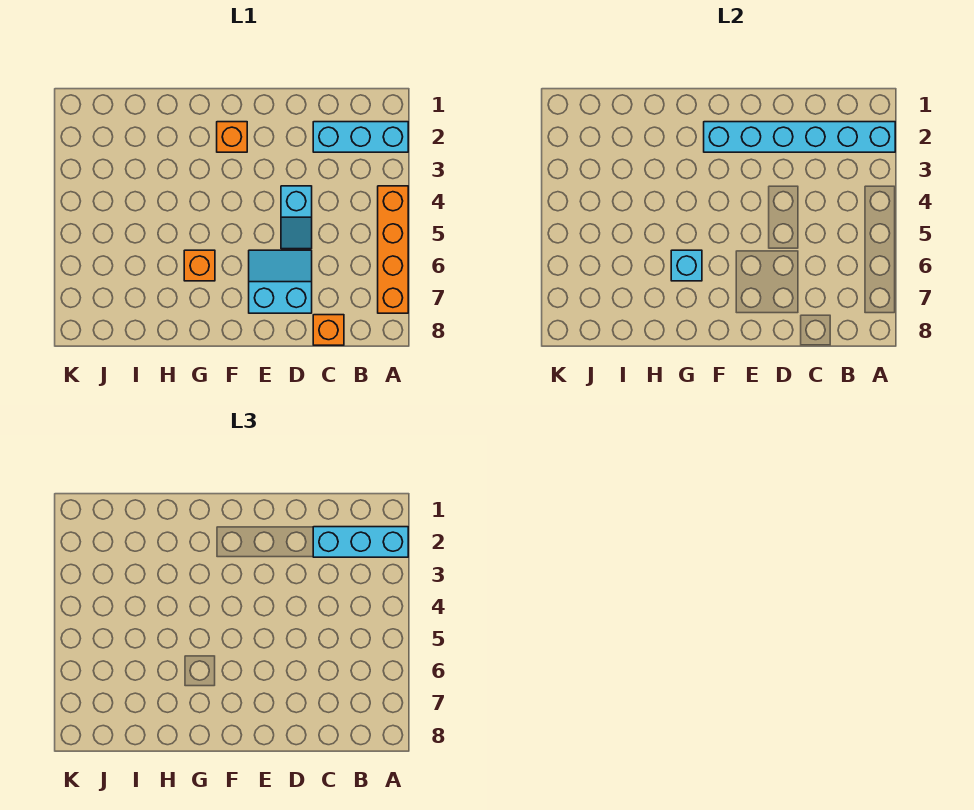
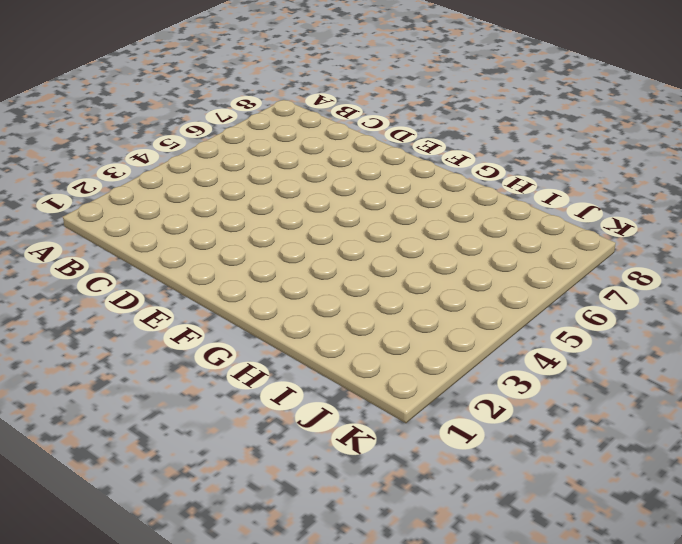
none -> cyan brick A2:C2 level 1
none -> orange brick A4:A7 level 1

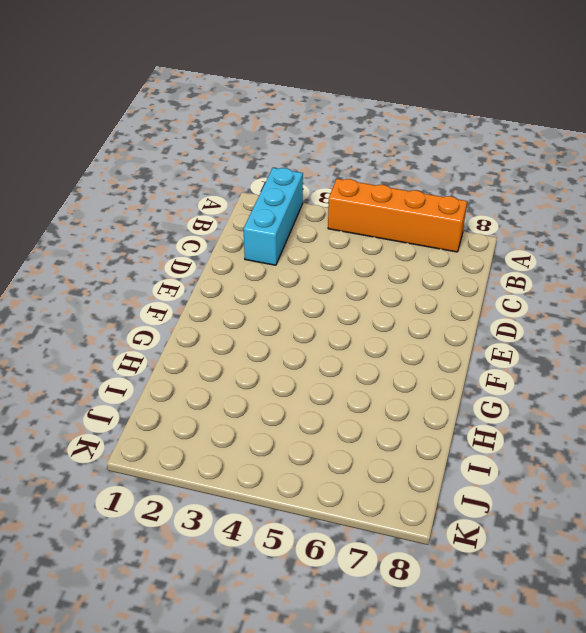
none -> orange brick C8 level 1
none -> cyan slope D4:D5 level 1 top 4

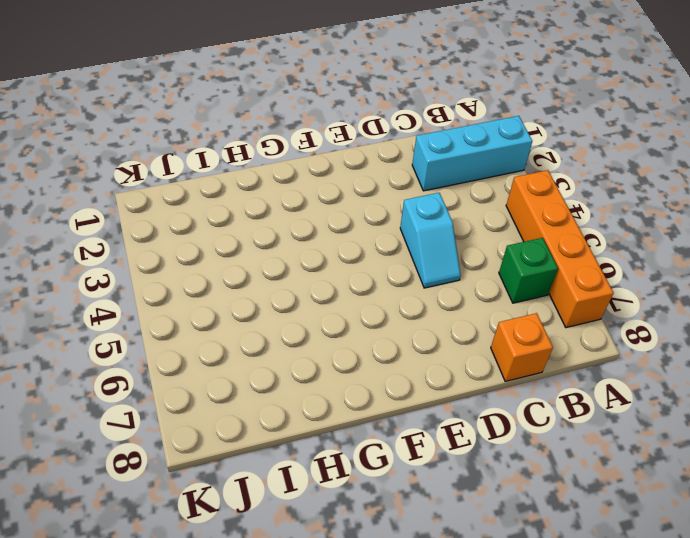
green brick B6 level 1 -> none
none -> cyan slope D6:E7 level 1 top 7
none -> orange brick F2 level 1

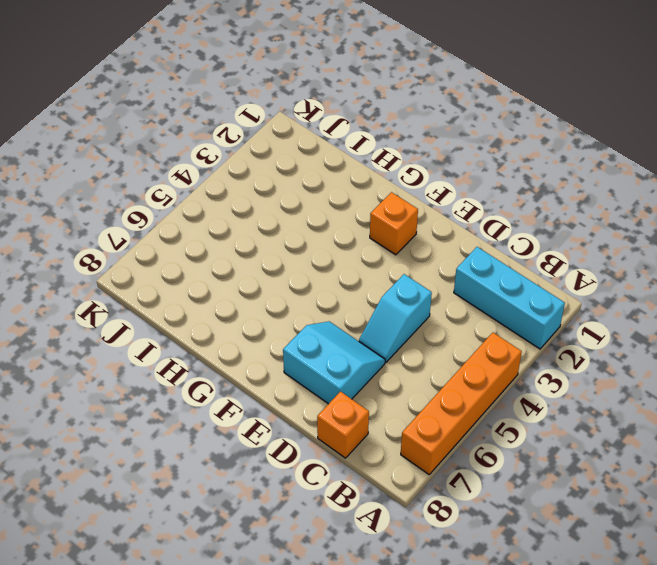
none -> orange brick G6 level 1
none -> cyan brick A2:F2 level 2

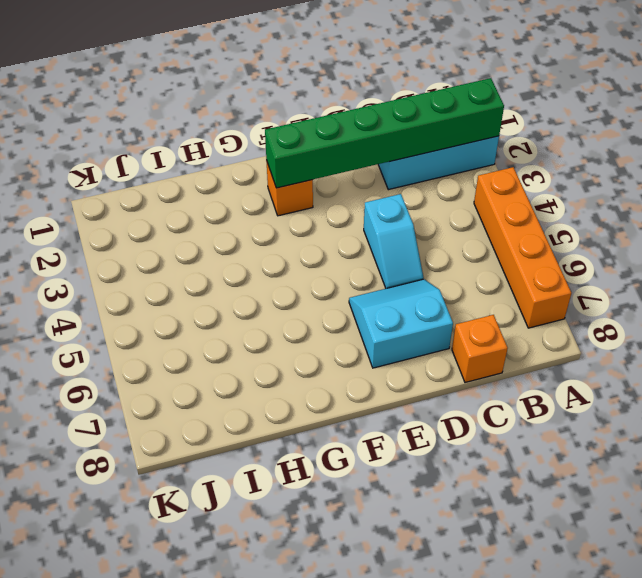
green brick A2:F2 level 2 -> cyan brick A2:F2 level 2
none -> orange brick G6 level 1
none -> cyan brick G6 level 2

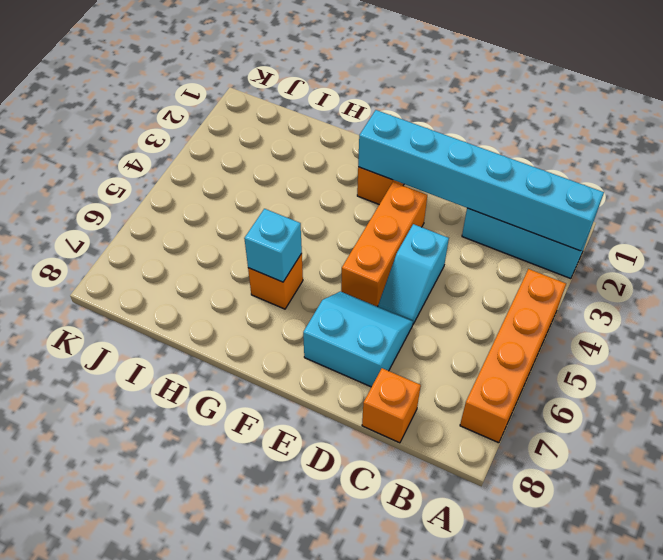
orange brick E3:E5 level 1 -> none
none -> cyan brick A2:C2 level 3

